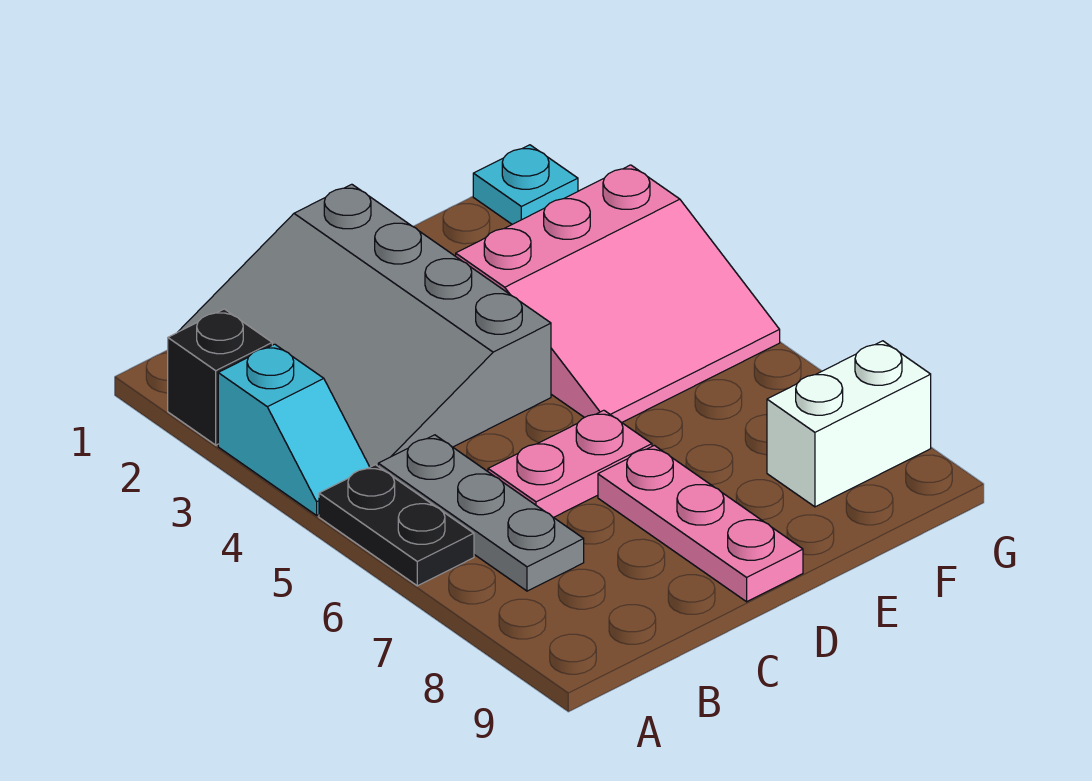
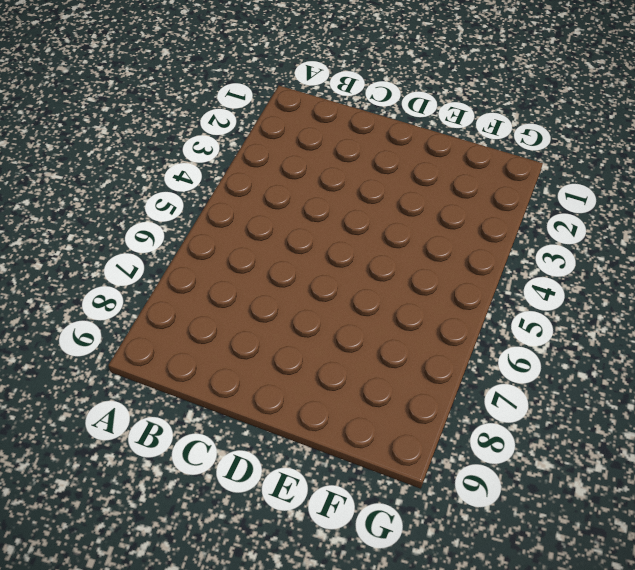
none -> black brick A2 level 1
none -> cyan slope A3:A4 level 1 top 3

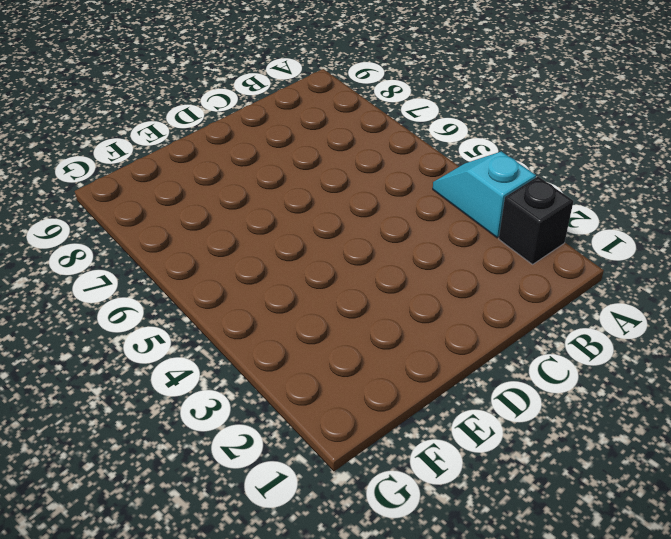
none -> black plate A5:A6 level 1
none -> grey slope B1:D4 level 1 top D

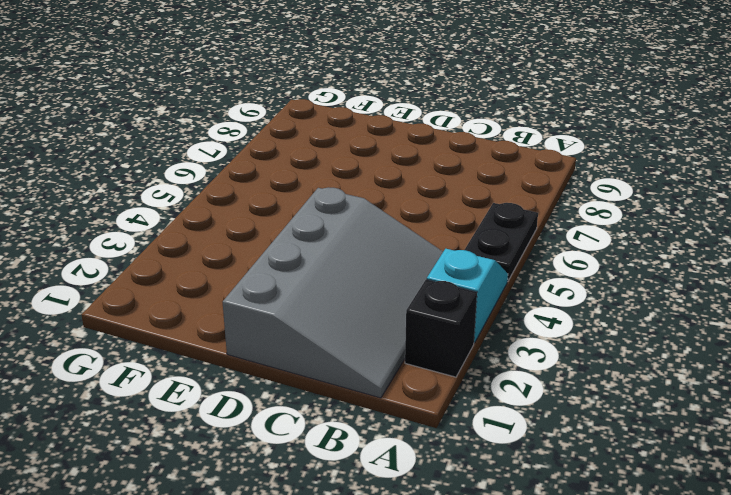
none -> grey plate B5:B7 level 1
none -> pink plate C6:D6 level 1

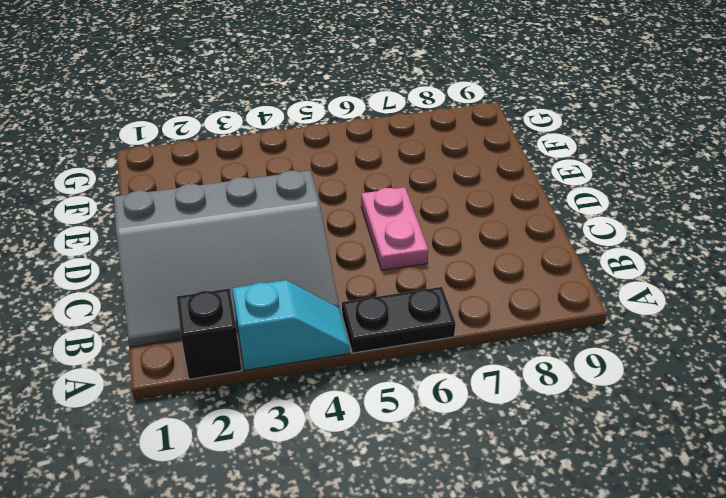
none -> grey plate B5:B7 level 1
none -> pink plate D7:D9 level 1

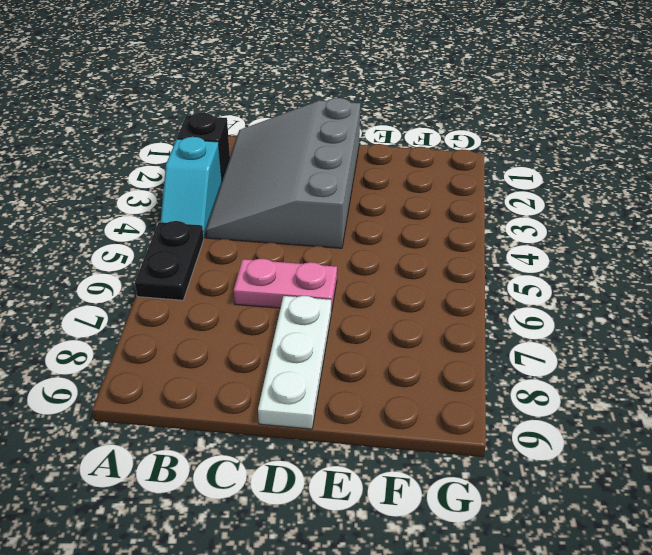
white plate D7:D9 level 1 -> pink plate D7:D9 level 1
none -> grey plate B5:B7 level 1
none -> pink slope E3:G5 level 1 top 3

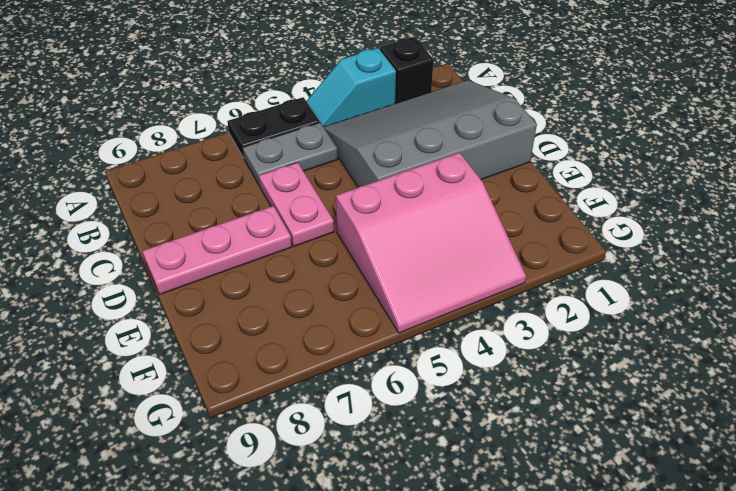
grey plate B5:B6 level 1 -> grey plate B5:B7 level 1
pink slope E3:G5 level 1 top E -> pink slope E3:G5 level 1 top 3
none -> white brick F8:G8 level 1
none -> cyan plate G1 level 1

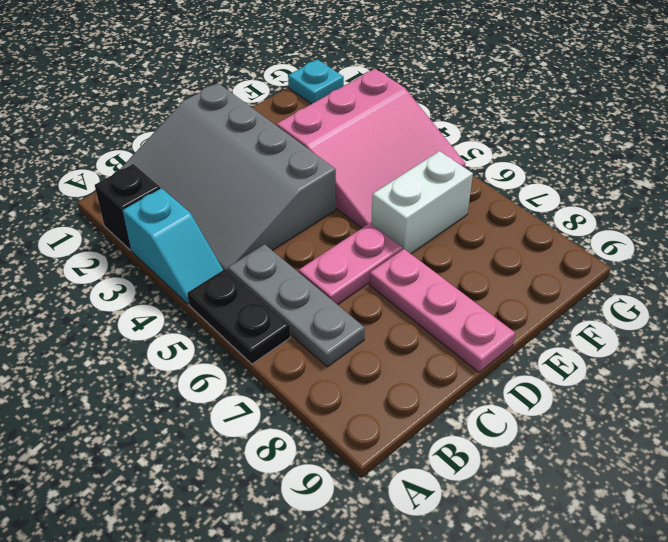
white brick E6:F6 level 1 -> white brick F8:G8 level 1

